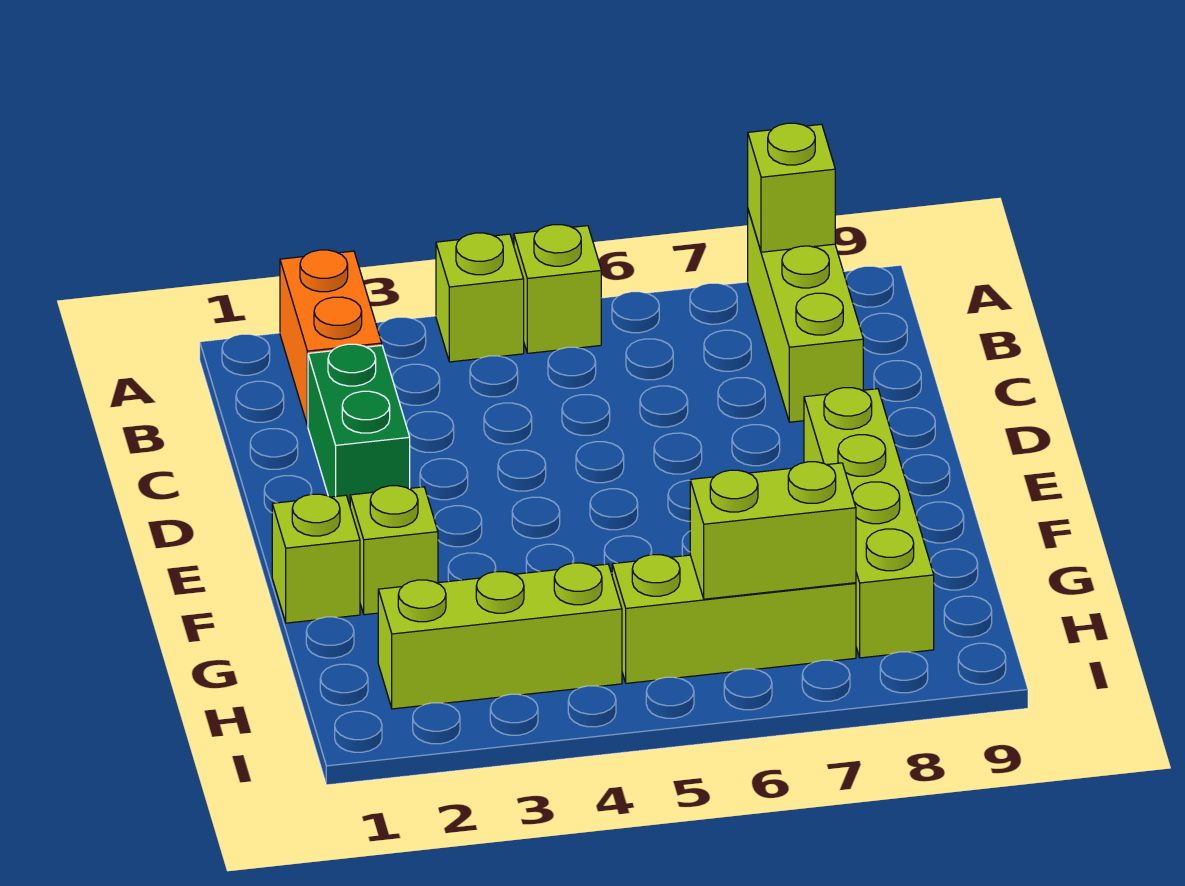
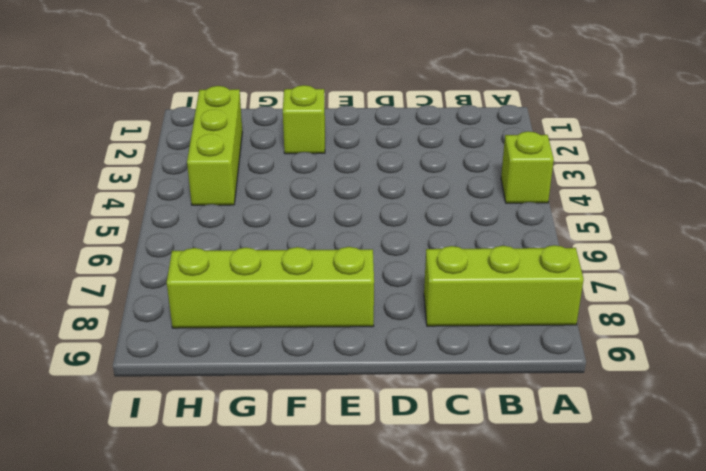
none -> orange brick A2:B2 level 1
none -> lime brick A5 level 1
none -> green brick C2:D2 level 1

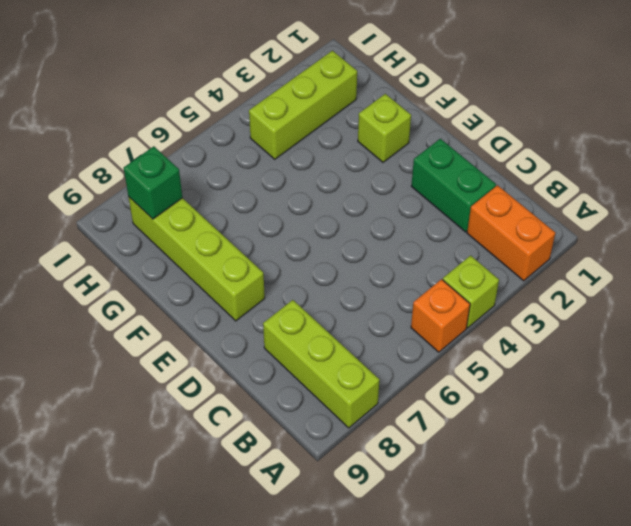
orange brick A5 level 1 -> lime brick A5 level 1
green brick H8 level 2 -> none
none -> lime brick F1 level 1
none -> lime brick H5:H7 level 1
none -> lime brick A8 level 2

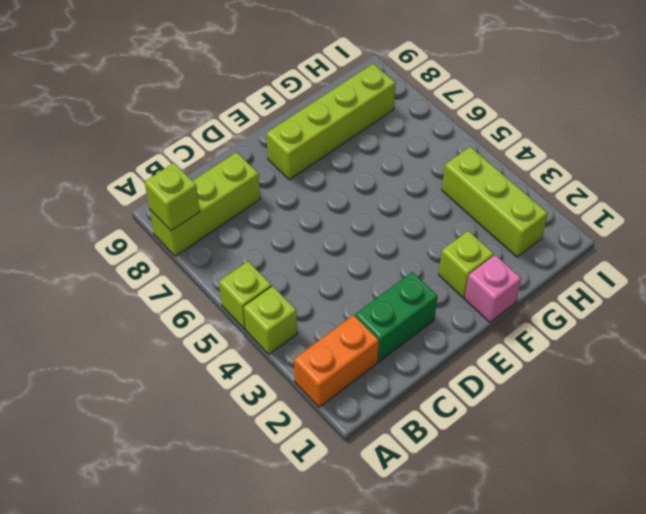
pink brick F1 level 1 -> lime brick F1 level 1
none -> lime brick H5:H7 level 1
none -> lime brick H6:H7 level 2

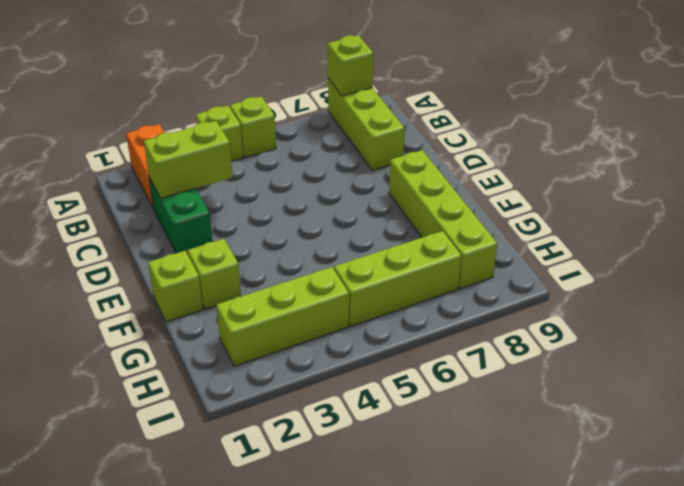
lime brick C2:C3 level 2 -> lime brick H6:H7 level 2

